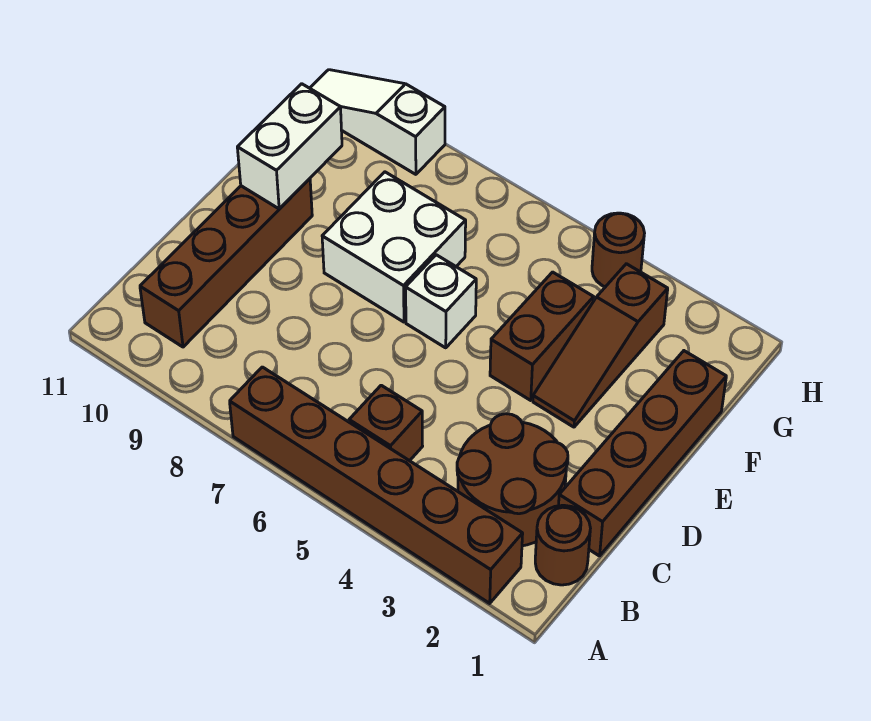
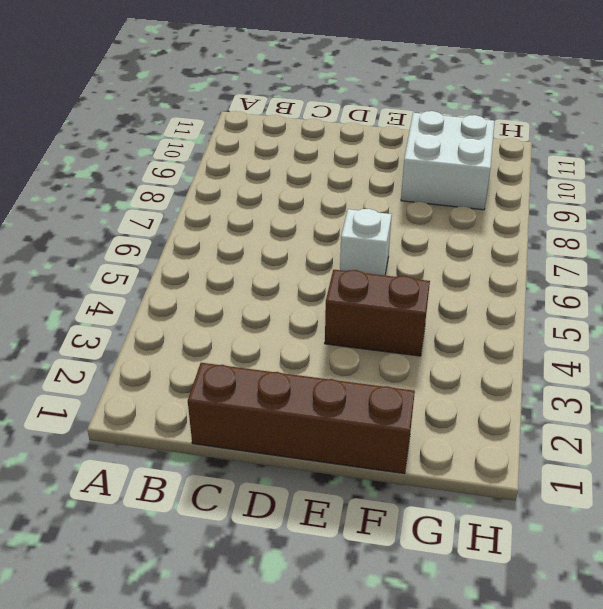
white brick F9:G10 level 1 -> white brick E7:F8 level 1
none -> brown brick A2:A7 level 1
none -> brown round brick B1 level 1
none -> brown round brick B2:C3 level 1

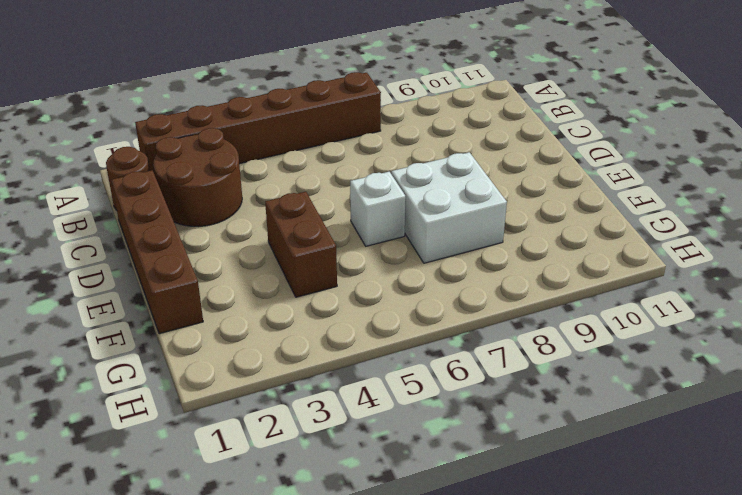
none -> brown brick B5 level 1
none -> brown brick B10:E10 level 1
none -> brown slope E3:G3 level 1 top G

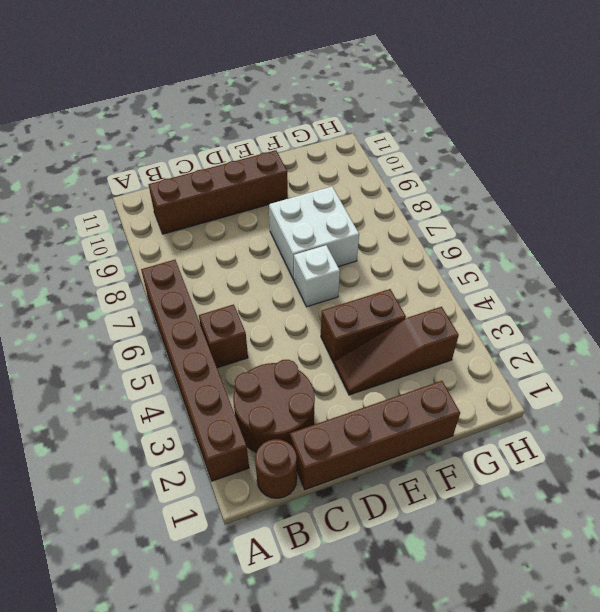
none -> brown round brick H4 level 1
none -> white slope H9:H11 level 1 top 9
none -> white brick E10:F10 level 2

